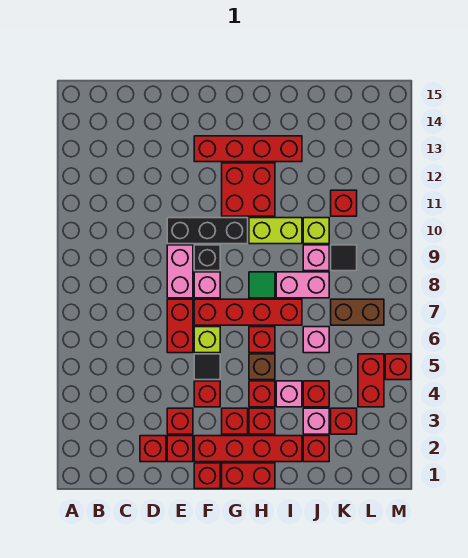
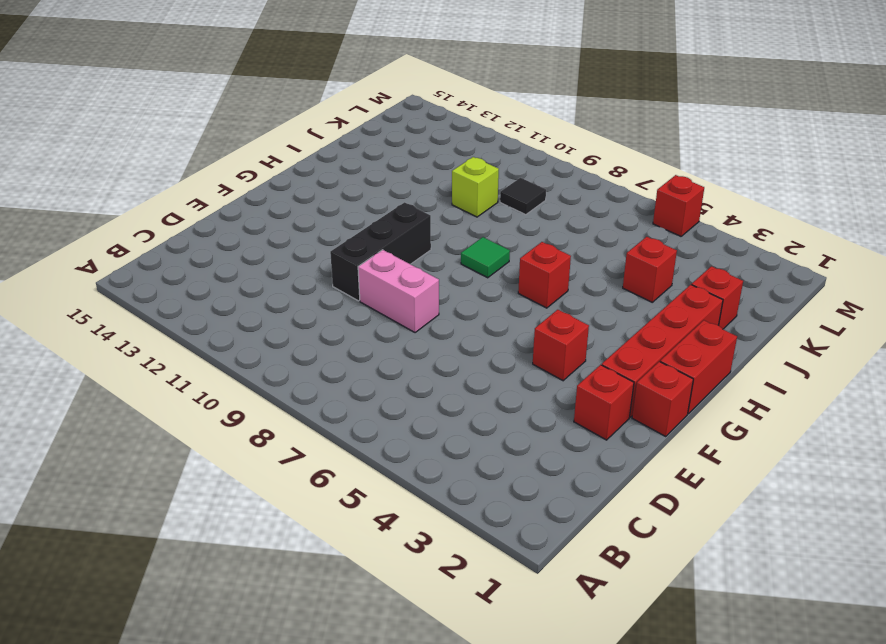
none -> red brick D2 level 1
none -> red brick E3 level 1
none -> red brick E6:E7 level 1
none -> black tile F5 level 1

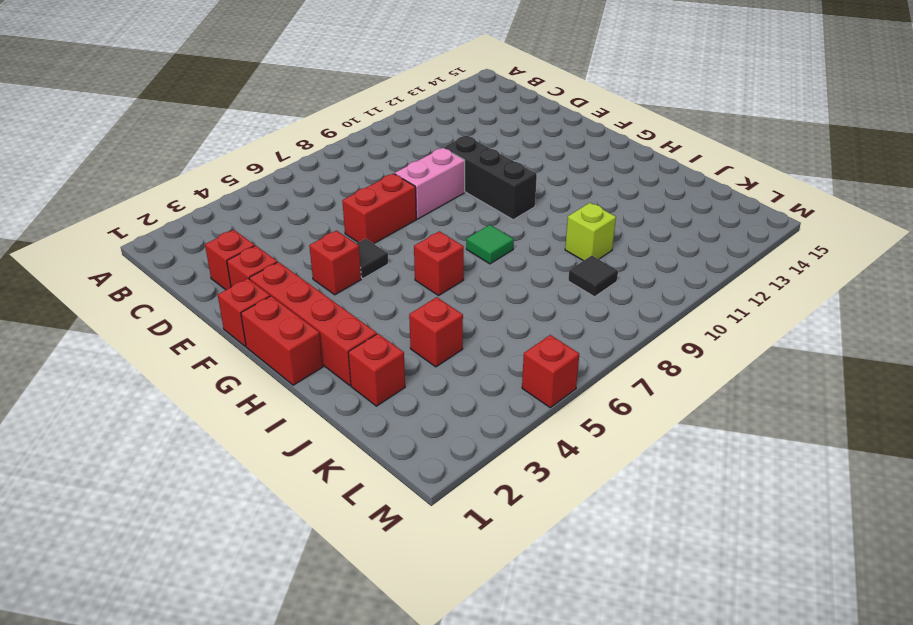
none -> red brick E3 level 1
none -> lime brick F6 level 1
none -> red brick F7:I7 level 1
none -> pink brick F8 level 1

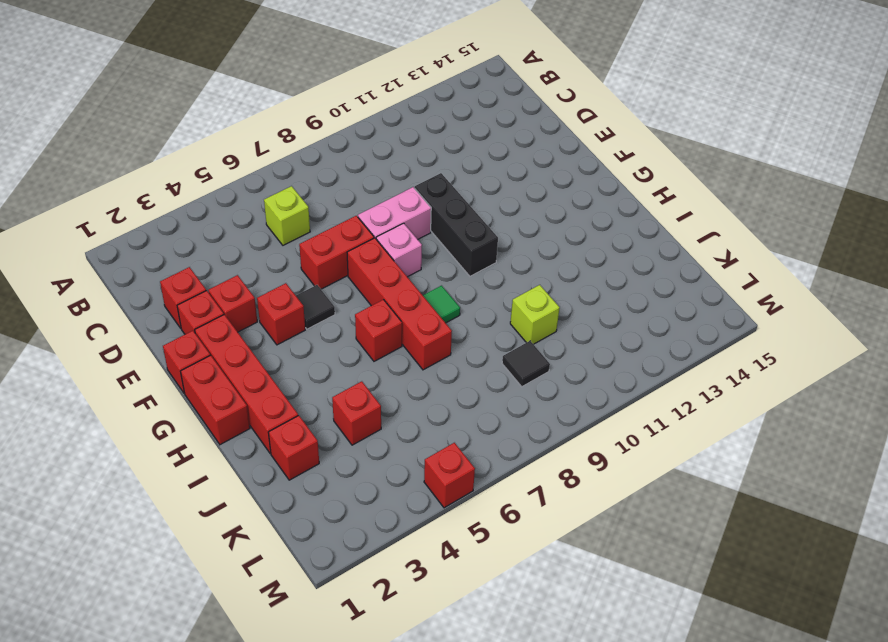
lime brick C6 level 1 -> lime brick F6 level 1
none -> black brick F9 level 1
none -> red brick F13:I13 level 1
none -> red brick G3 level 1
none -> red brick G11:H12 level 1

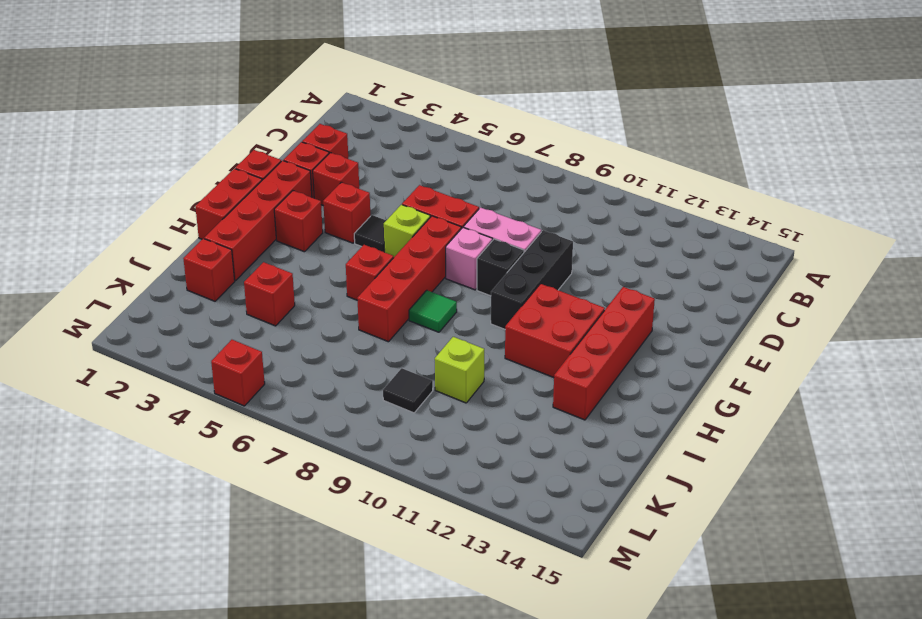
none -> red brick H3 level 1
none -> red brick H4 level 1
none -> brown brick H5 level 1
none -> lime brick H10:I10 level 1

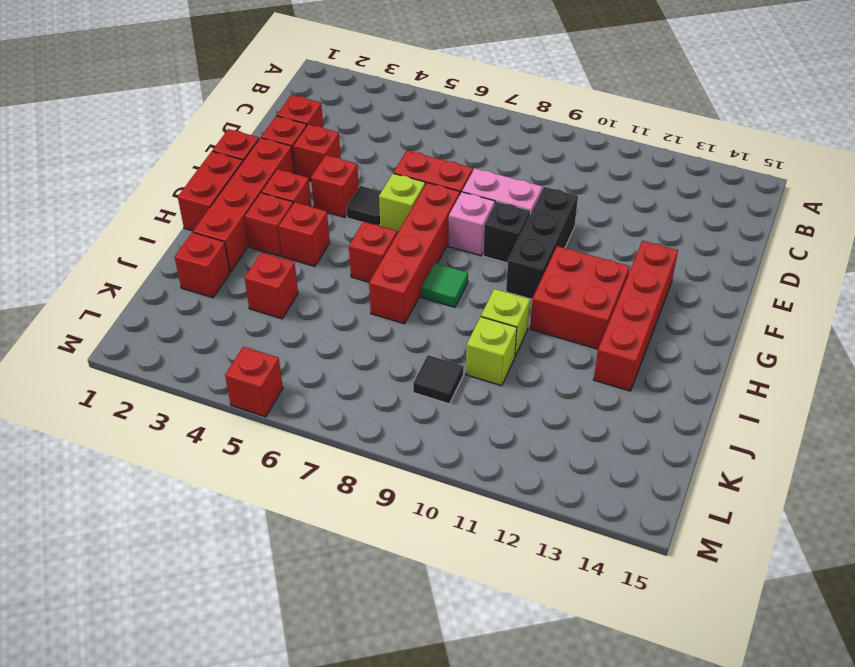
lime brick I10 level 1 -> lime brick H10:I10 level 1
none -> brown brick H5 level 1
none -> pink brick I4 level 1
none -> pink brick I8:J8 level 1
none -> pink brick J3 level 1

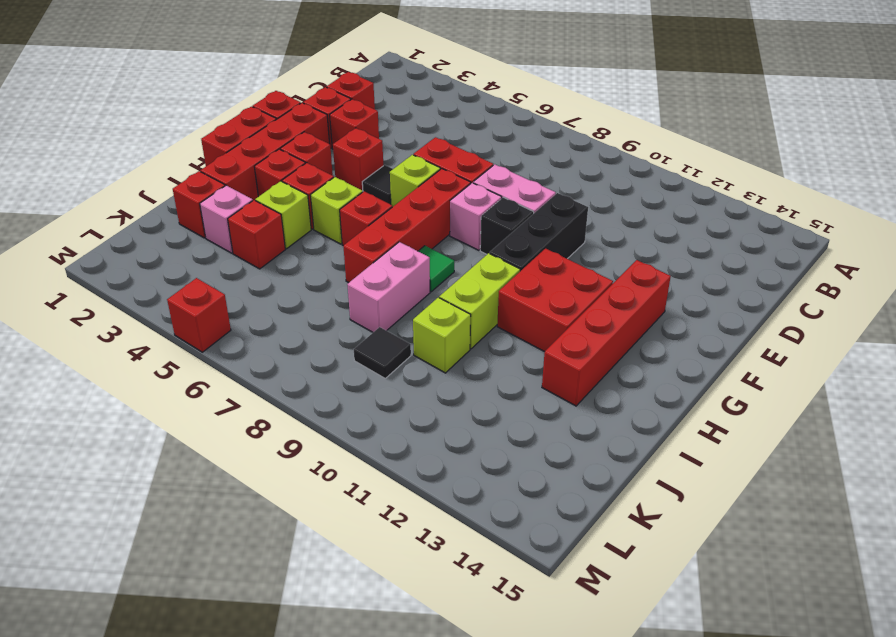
lime brick H5 level 1 -> brown brick H5 level 1
lime brick I4 level 1 -> pink brick I4 level 1
none -> pink brick J6 level 1
none -> pink brick J9 level 1
none -> red brick K3 level 1
none -> brown brick K7:L7 level 1

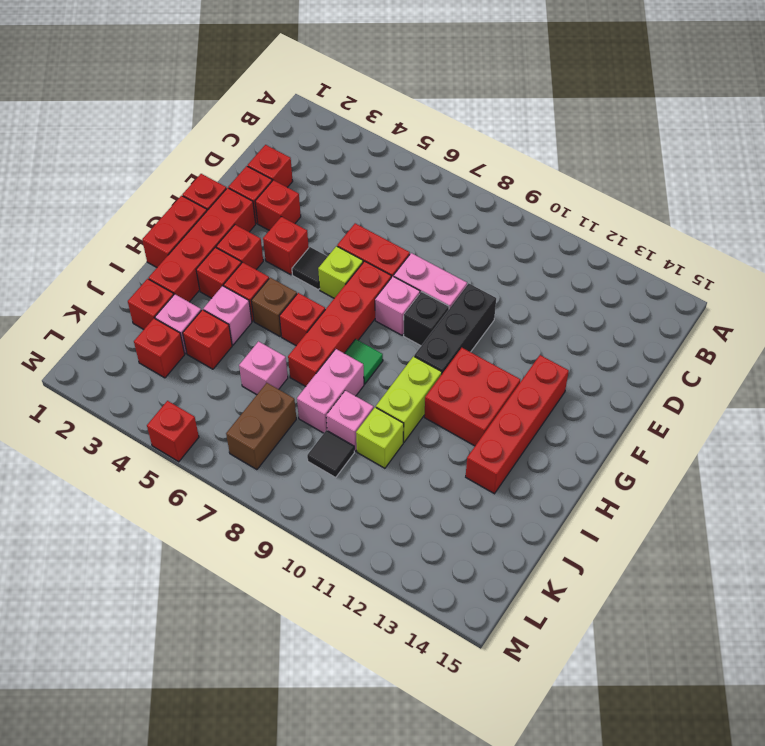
none -> red brick K11 level 1
none -> red brick L4:L5 level 1

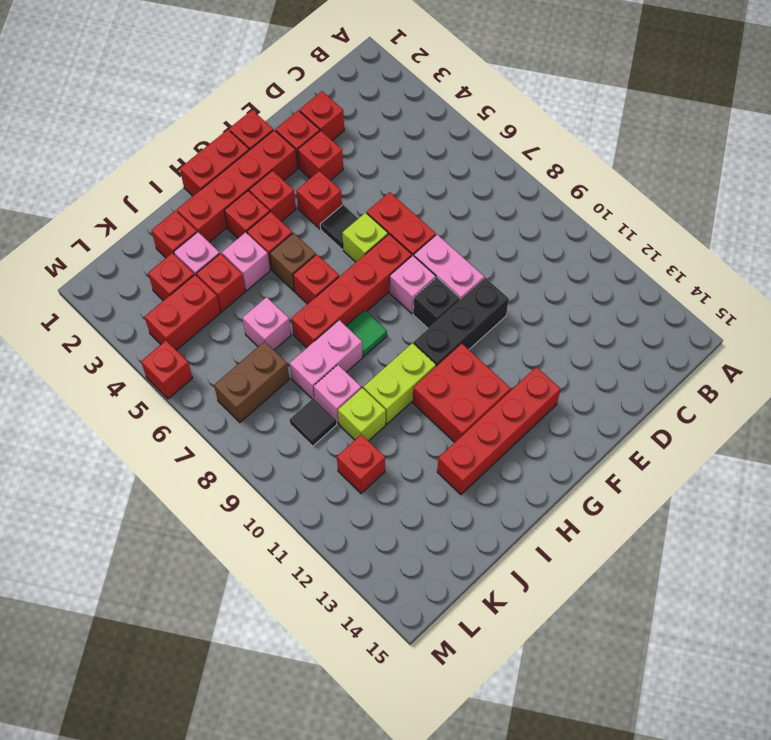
red brick K4:L4 level 1 -> red brick L4:L5 level 1

